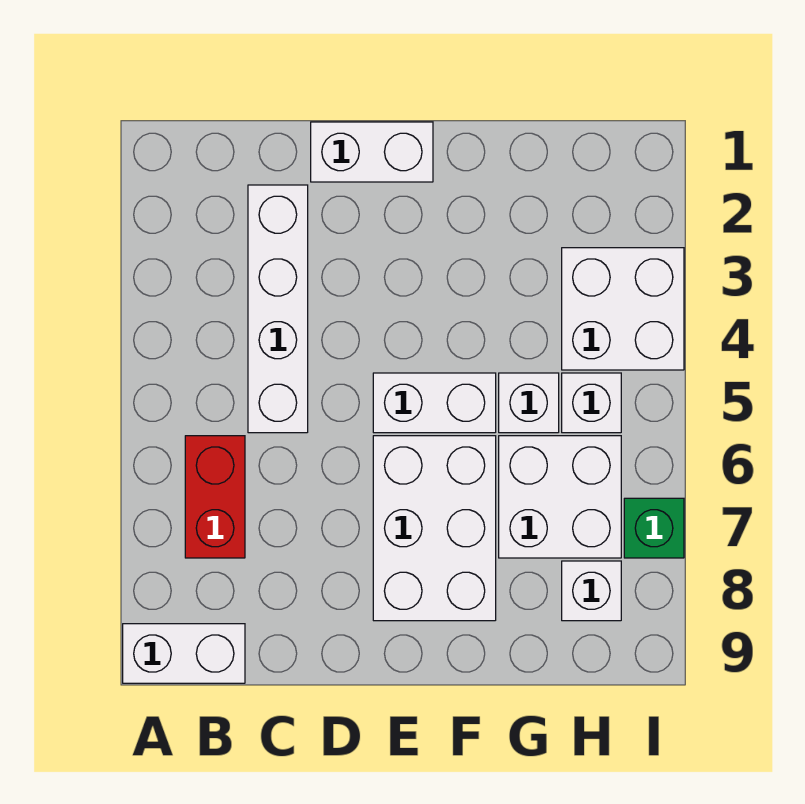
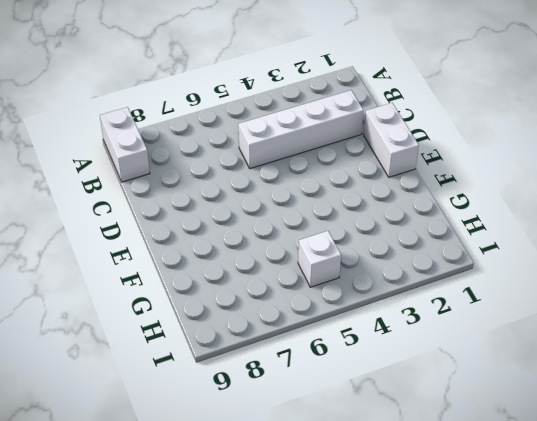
none -> red brick B6:B7 level 1
none -> white brick E5:F5 level 1
none -> white brick E6:F8 level 1

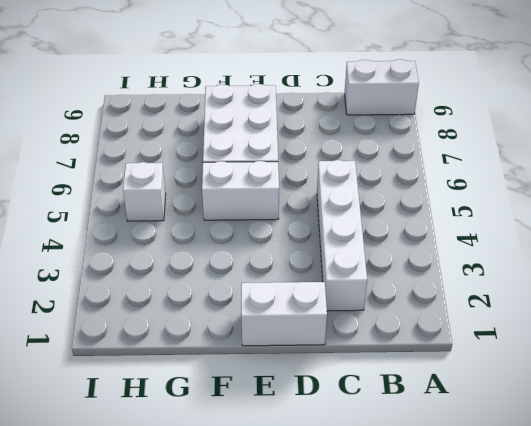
none -> red brick B6:B7 level 1
none -> white brick G5 level 1
none -> white brick G6:H7 level 1

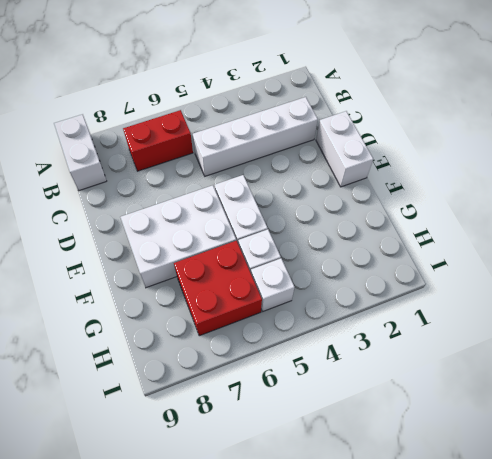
red brick G6:H7 level 1 -> white brick G6:H7 level 1
none -> white brick H3:I4 level 1
none -> white brick H8 level 1
none -> green brick I7 level 1

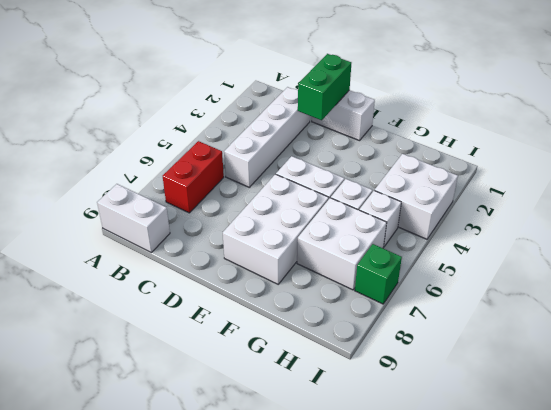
green brick D1:D2 level 2 -> none
none -> white brick H8 level 1

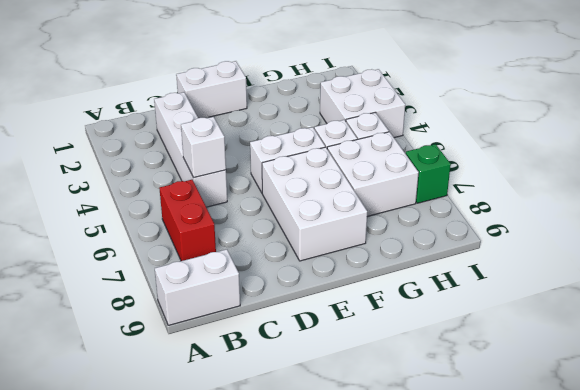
white brick C5 level 2 -> white brick H8 level 1

